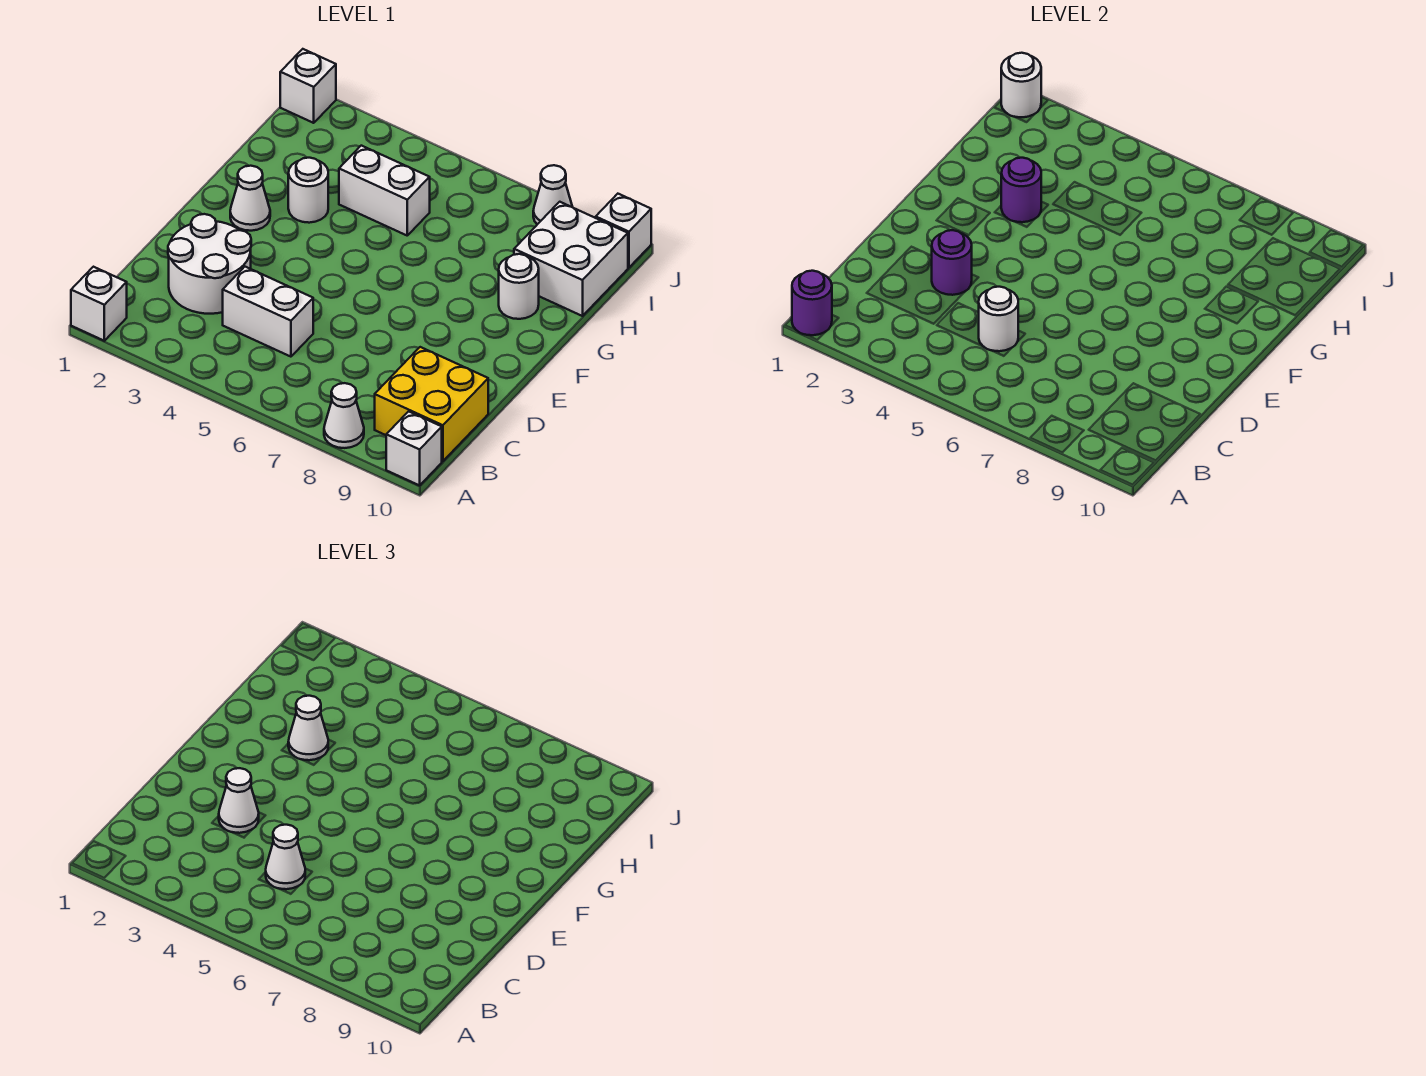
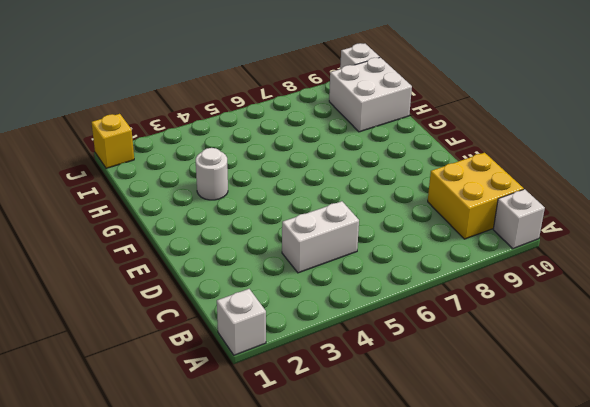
yellow brick J1 level 1 -> white brick J1 level 1
none -> white cone A8 level 1
none -> white round brick C2:D3 level 1
none -> white cone F2 level 1

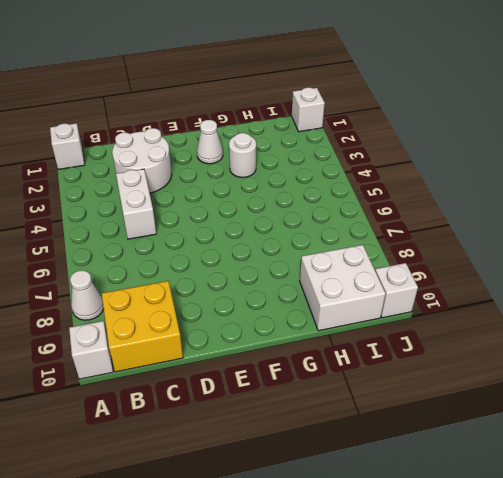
none -> white round brick G9 level 1
none -> white brick H4:H5 level 1
none -> white cone J8 level 1

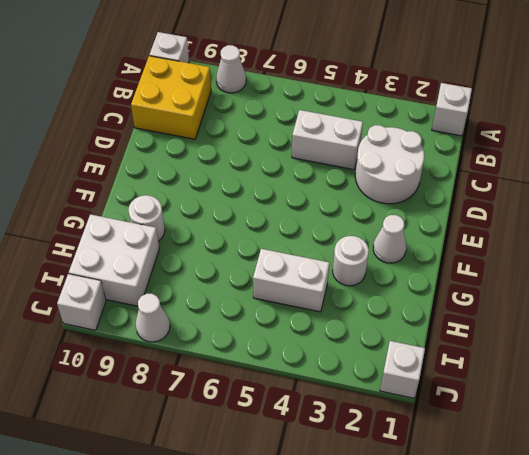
none -> purple round brick A1 level 2
none -> white round brick C5 level 2
none -> purple round brick D3 level 2

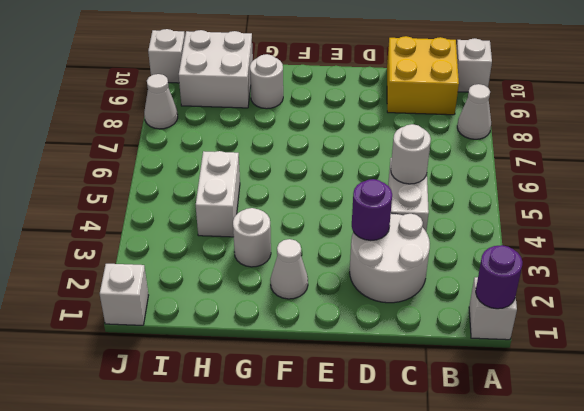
none -> purple round brick G3 level 2
none -> white round brick J1 level 2
none -> white cone C5 level 3

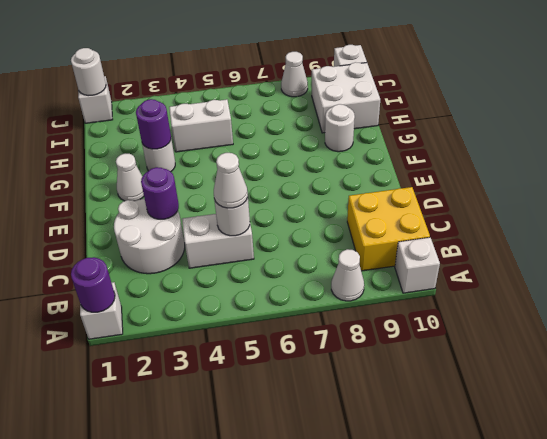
none -> white cone D3 level 3
none -> white cone G3 level 3

